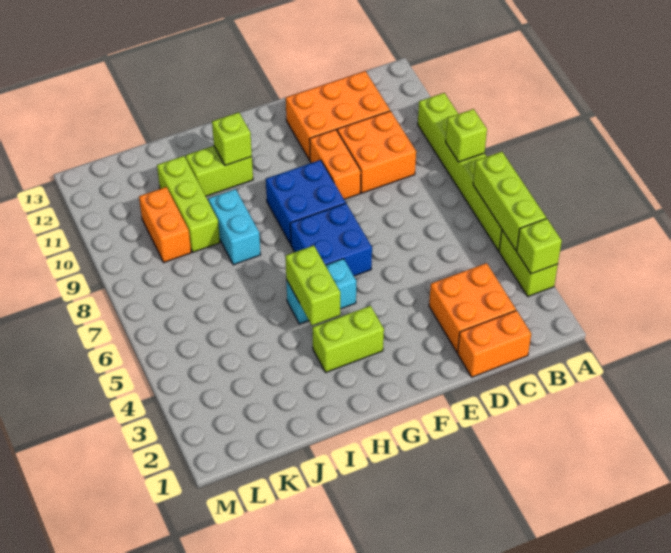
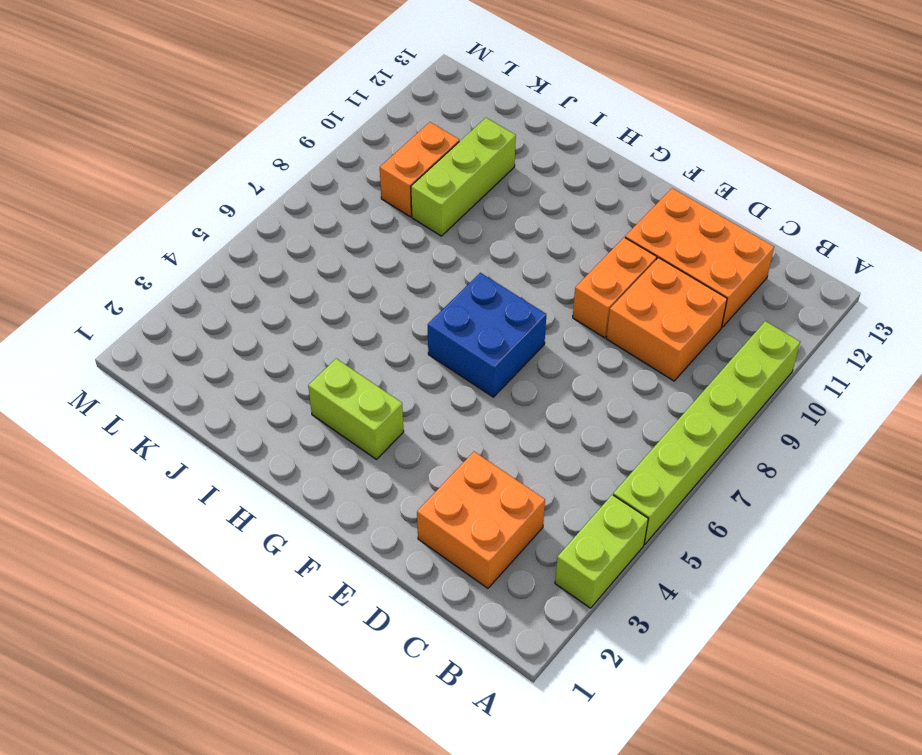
none -> orange brick C1:D1 level 1
none -> blue brick F8:G9 level 1
none -> cyan brick G5:H5 level 1

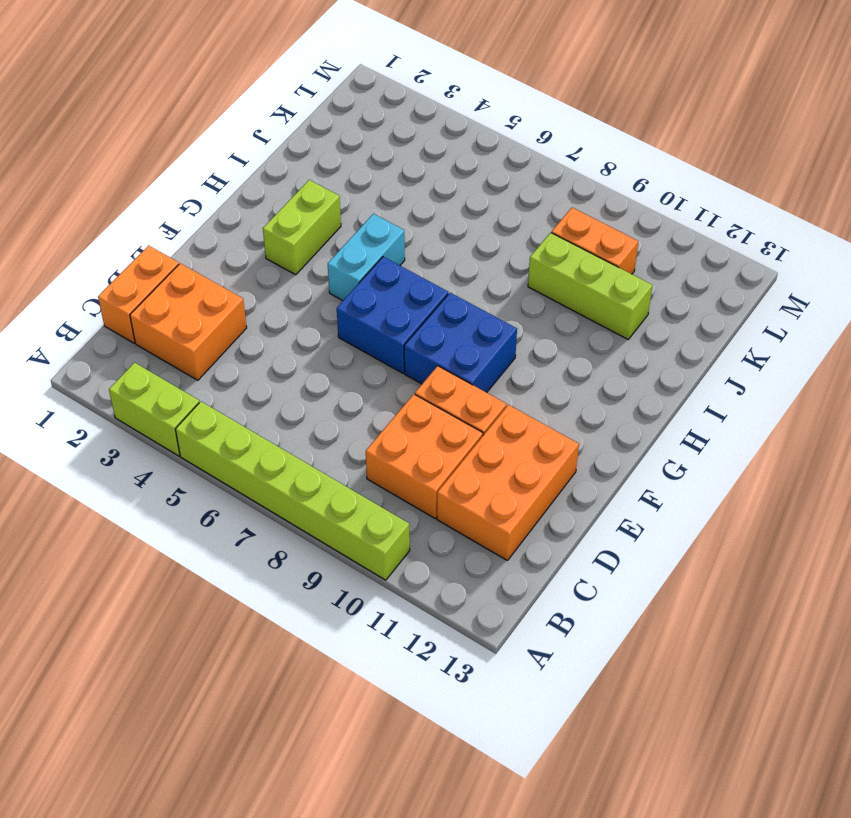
none -> lime brick H11:I11 level 1
none -> cyan brick I8:I9 level 1
none -> lime brick A3 level 2

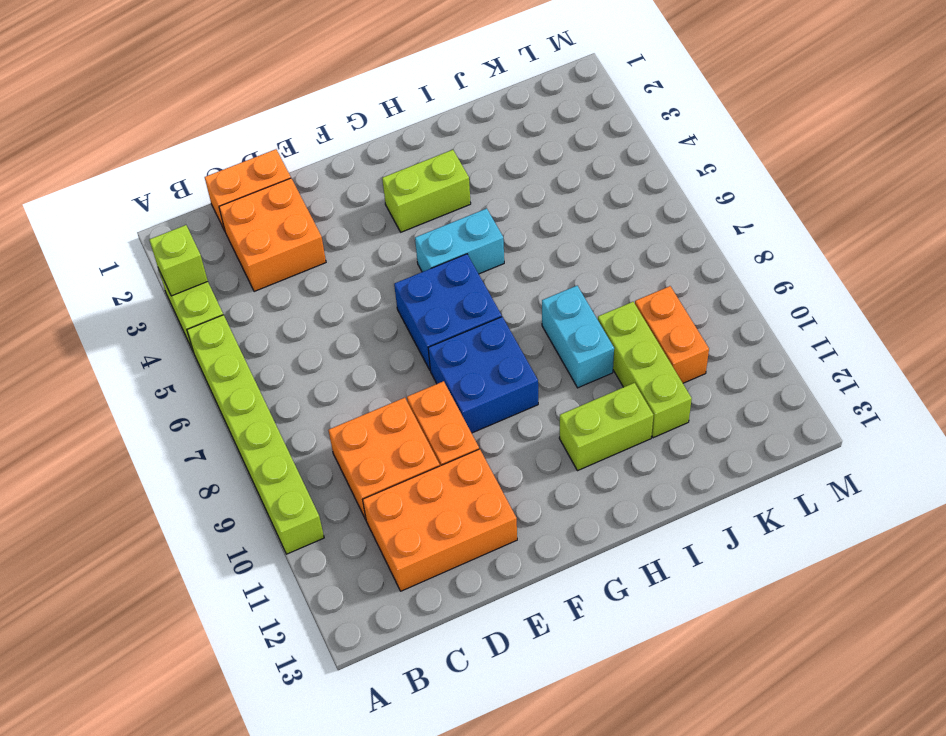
none -> lime brick A4:A6 level 2
none -> lime brick A8 level 2
none -> lime brick H4:H5 level 2

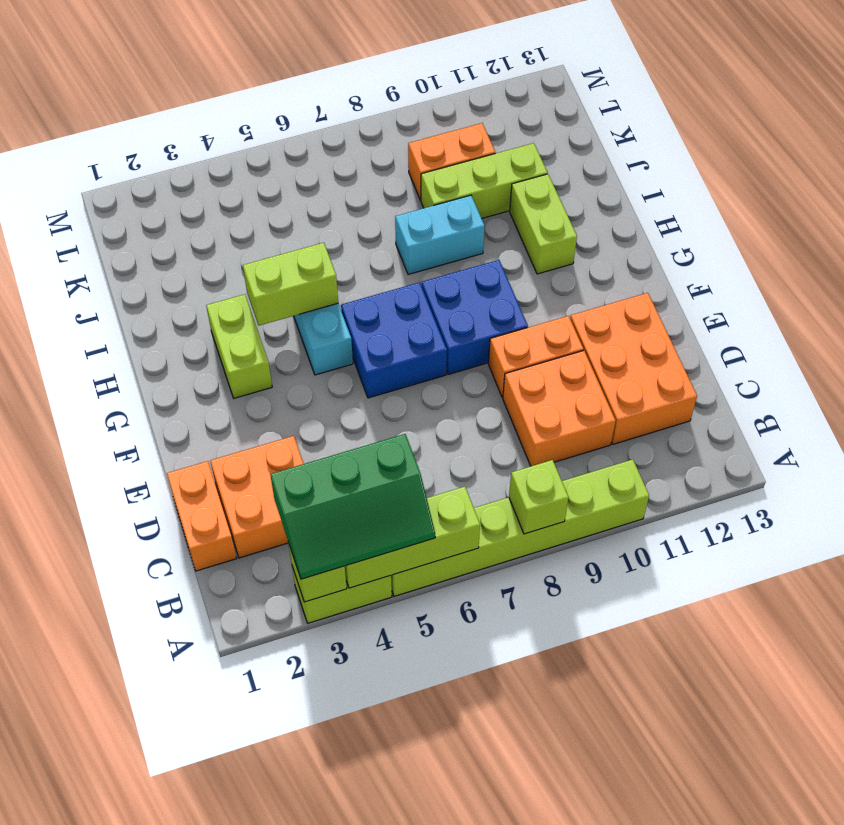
green slope A3:B5 level 3 top B -> none
none -> lime brick H11 level 2

